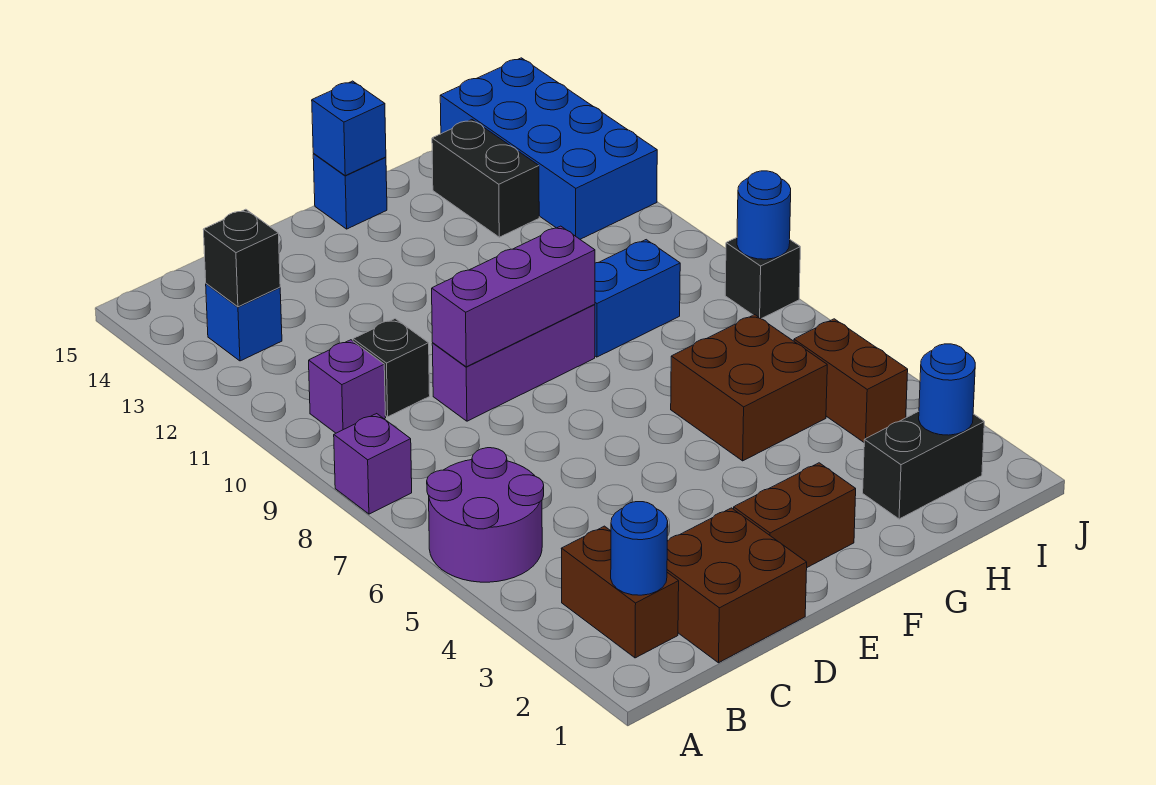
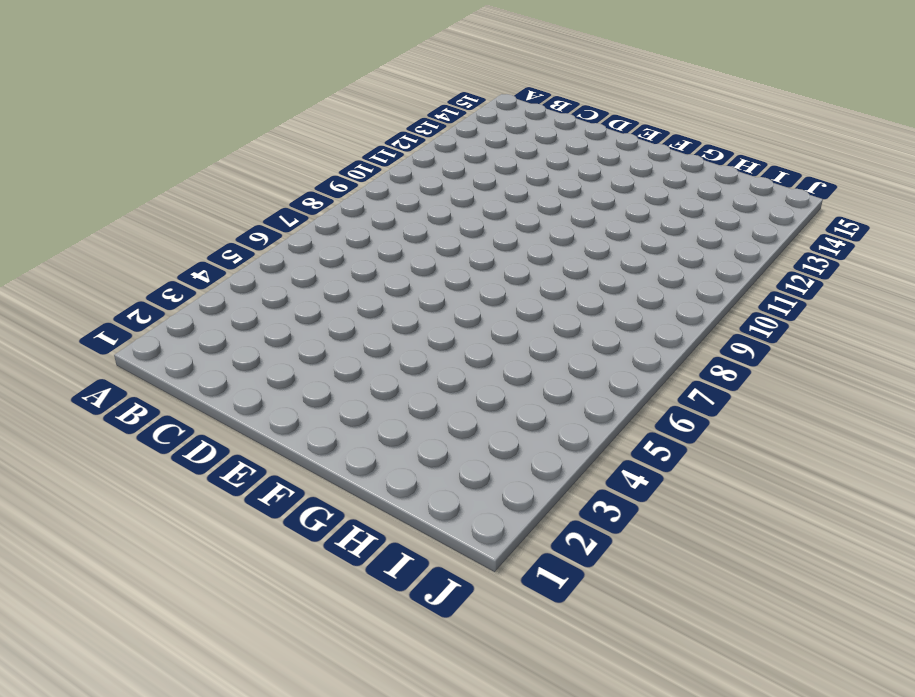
none -> purple round brick A5:B6 level 1
none -> purple brick A8 level 1
none -> brown brick B2:B3 level 1

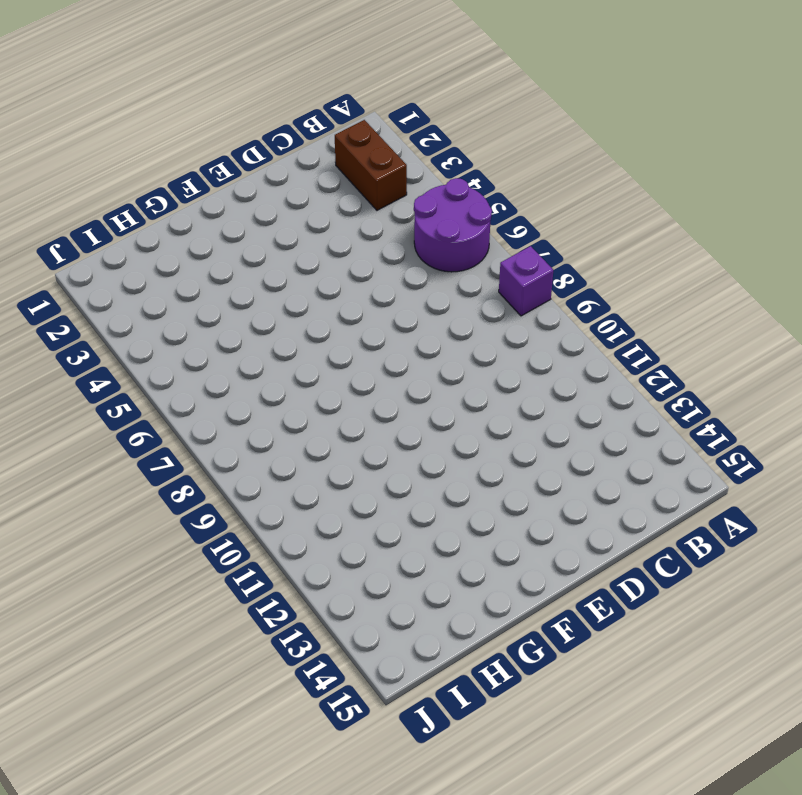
none -> purple brick B10 level 1
none -> blue brick B13 level 1
none -> brown brick C1:D2 level 1

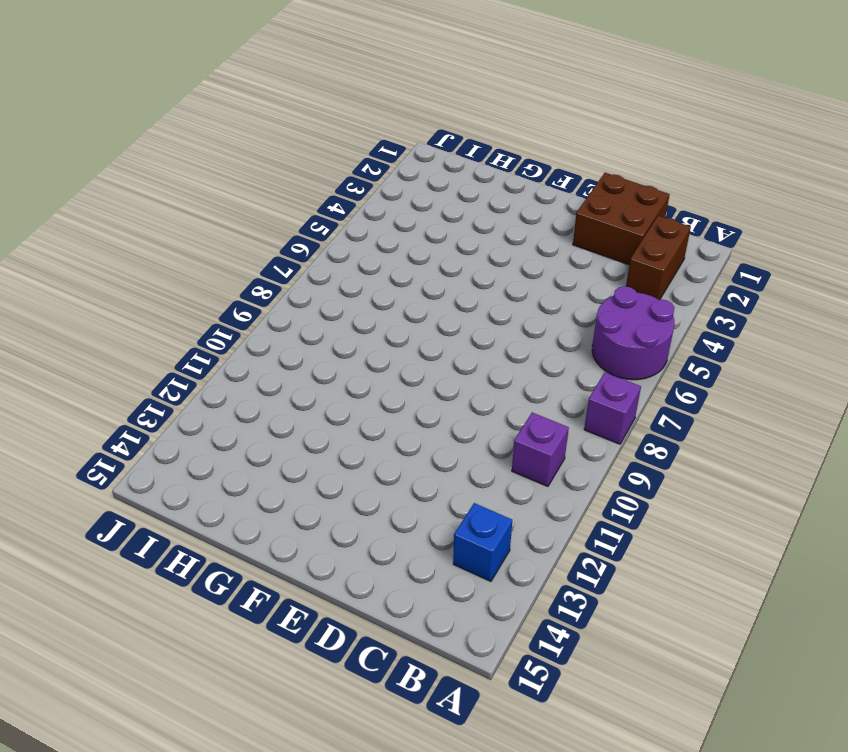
none -> black brick C10 level 1
none -> purple brick D9:F9 level 1
none -> brown brick E2:F2 level 1

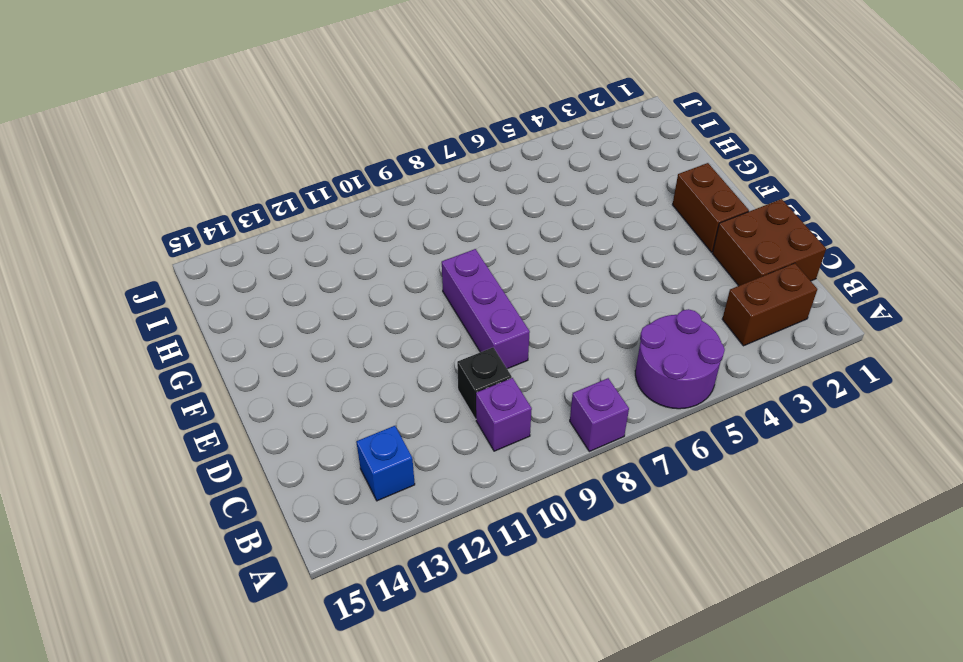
none -> blue brick F15 level 1
none -> brown brick G5:H6 level 1
none -> blue brick G9:H9 level 1

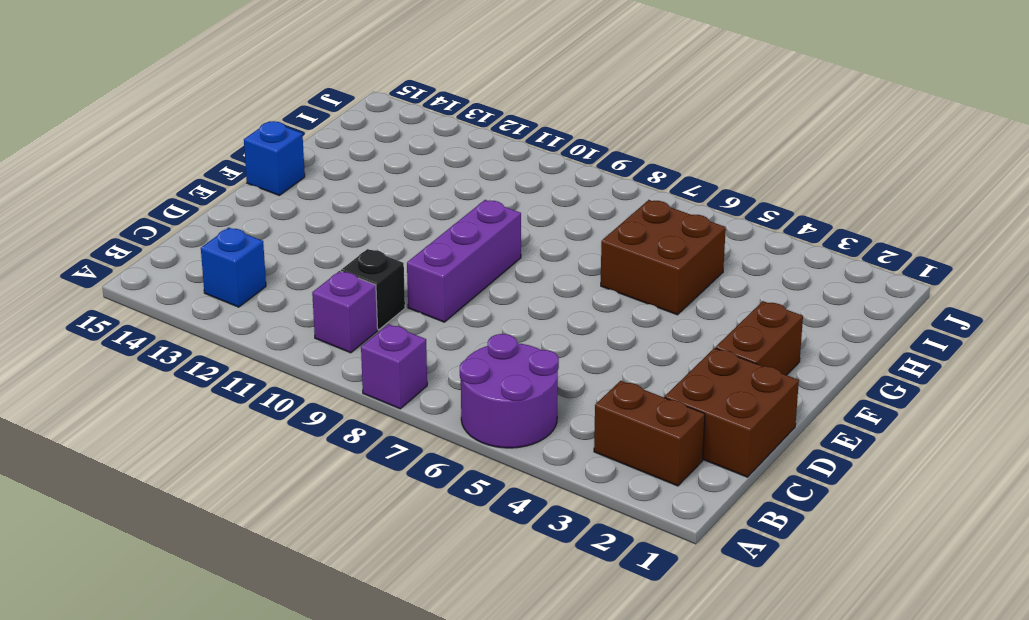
none -> blue brick G9:H9 level 1
none -> black brick H2:I2 level 1
none -> black brick H13:H14 level 1

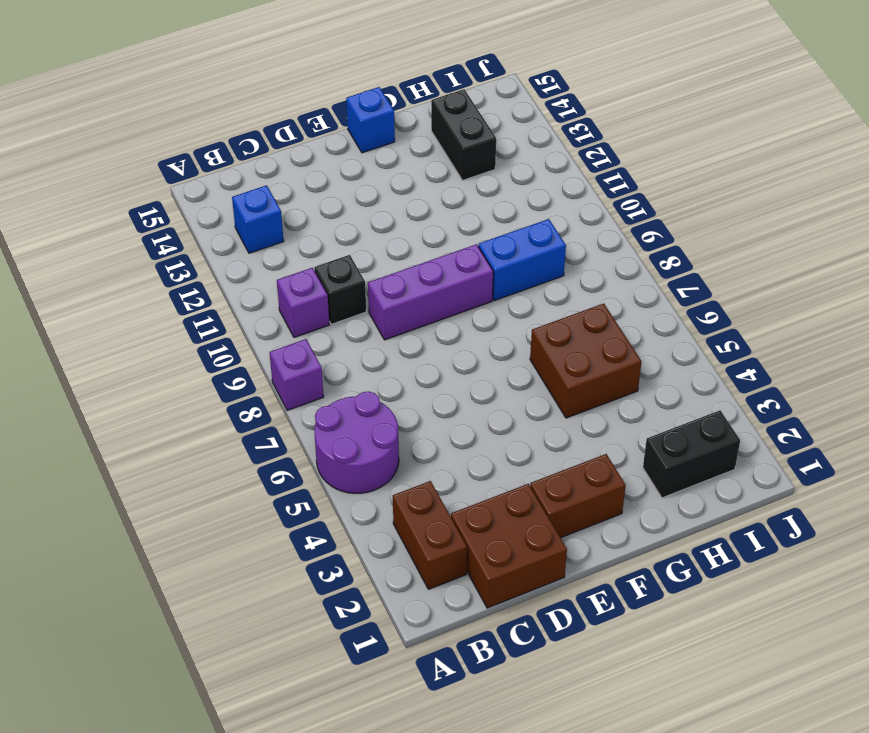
none -> brown brick I4:I5 level 1
none -> blue brick I12:J15 level 1
none -> black brick J8 level 1

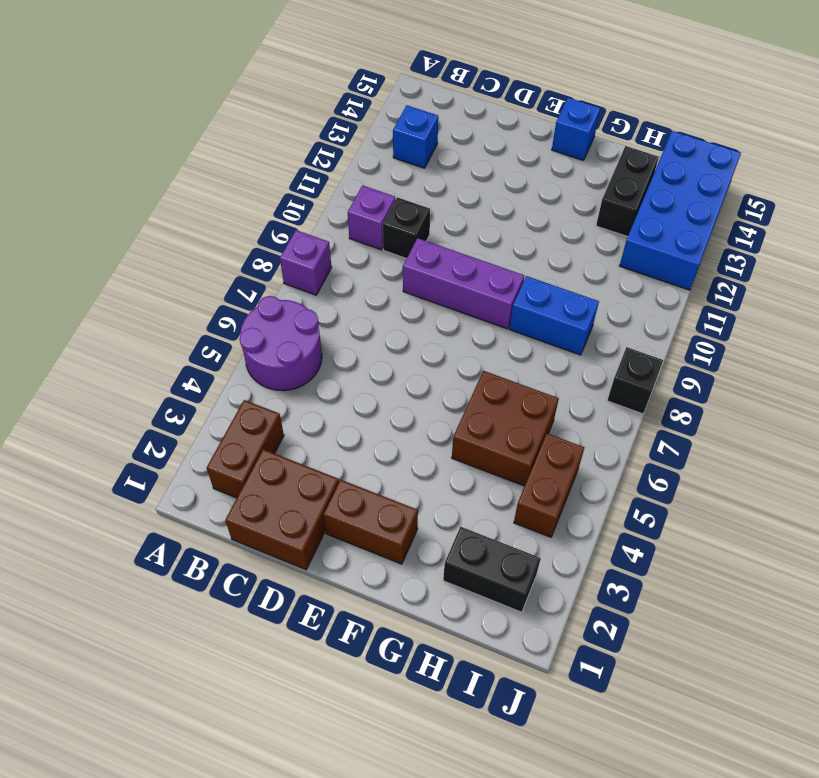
none -> blue round brick B2 level 2
none -> black brick B13 level 2
none -> purple brick D9:F9 level 2

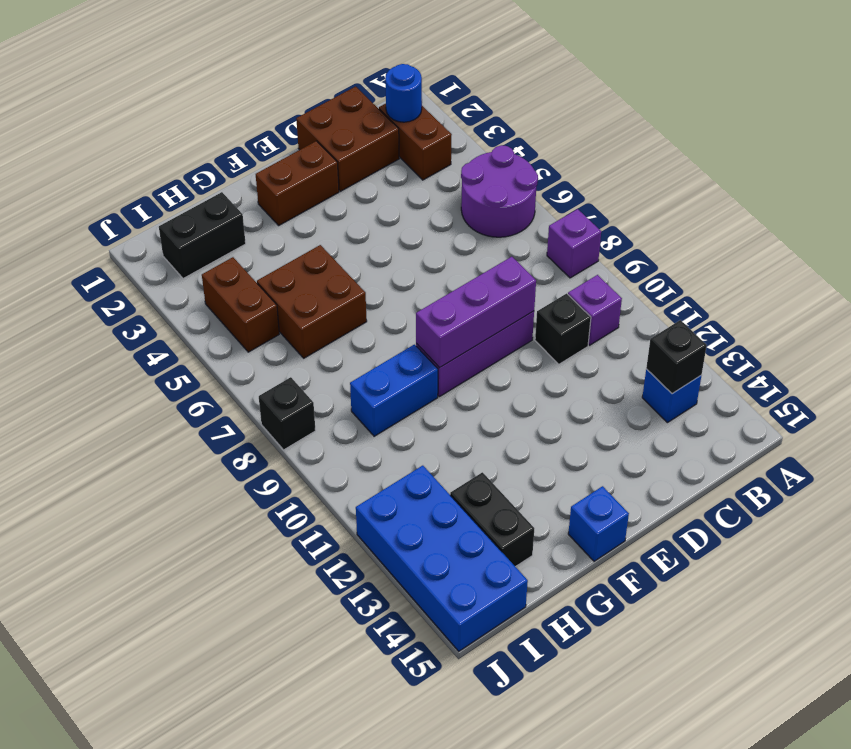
none -> blue brick F15 level 2
none -> blue round brick I2 level 2
none -> blue round brick J8 level 2

